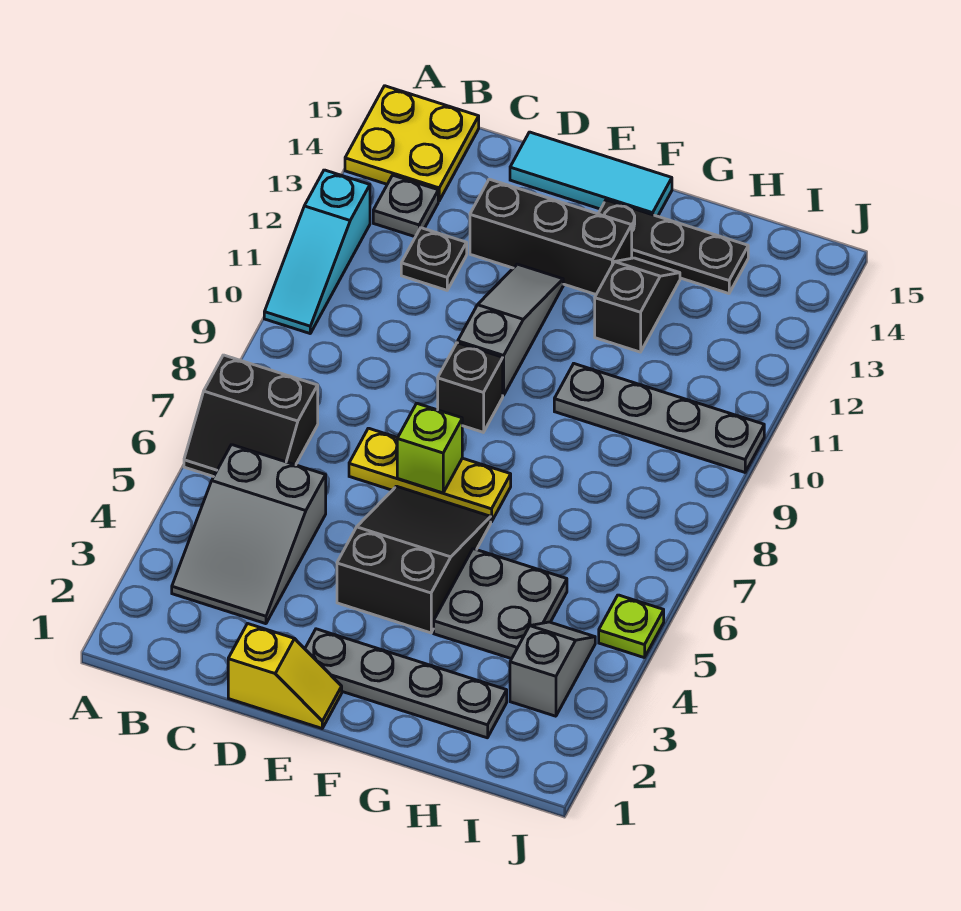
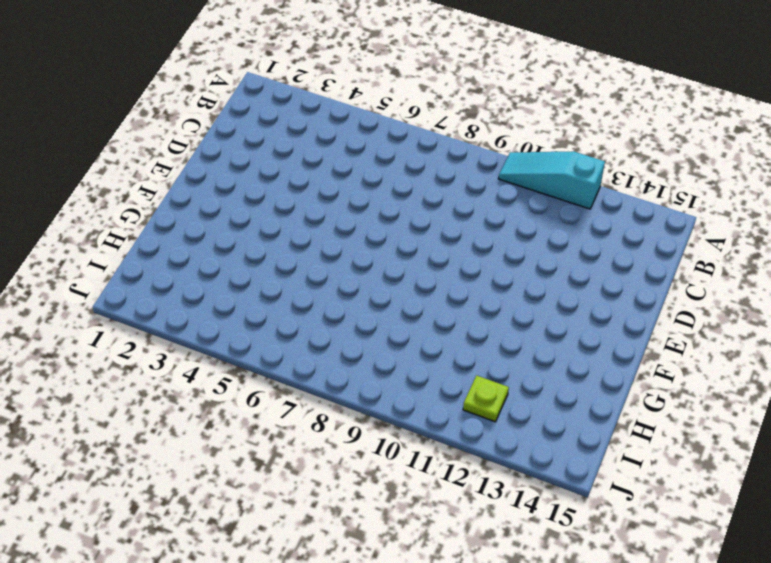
lime plate I12 level 1 -> lime plate J5 level 1
none -> black slope A6:B7 level 1 top 7
none -> yellow plate A14:B15 level 1
none -> grey slope B3:C5 level 1 top 5

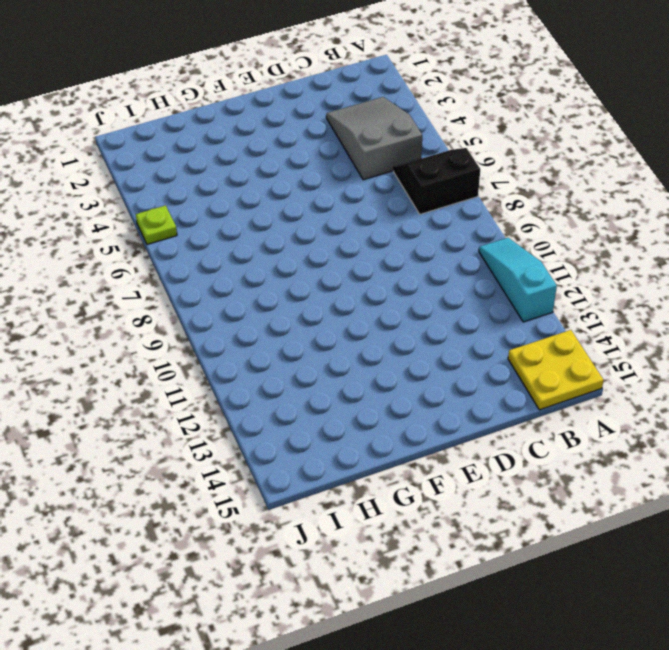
none -> grey plate B13 level 1
none -> black plate C12 level 1
none -> yellow slope D1:E1 level 1 top D

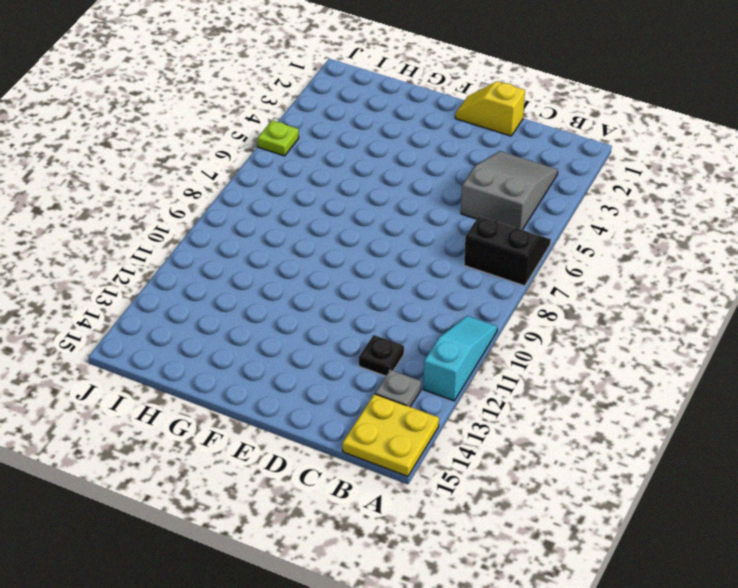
none -> yellow plate D7:F7 level 1
none -> black brick D13:F13 level 1
none -> cyan tile D15:F15 level 1

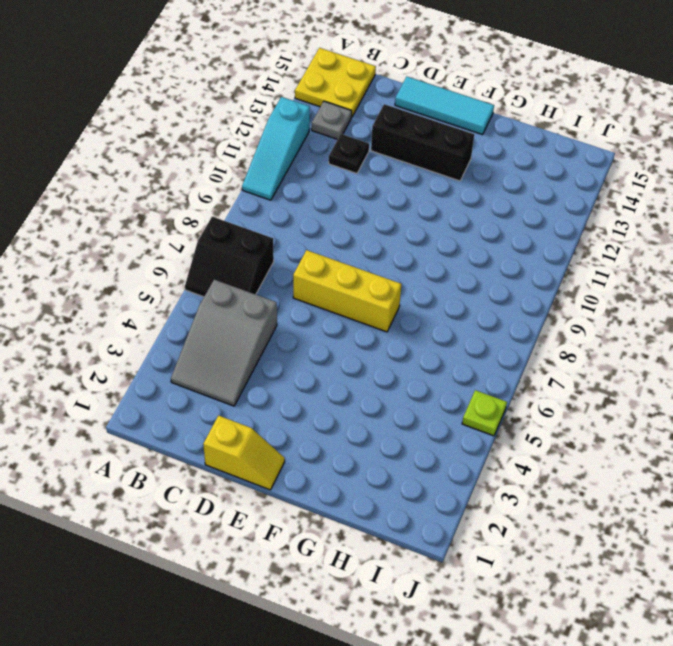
yellow brick D7:F7 level 1 -> yellow plate D7:F7 level 1
none -> grey plate E2:H2 level 1
none -> black slope E4:F6 level 1 top 4
none -> black brick E9 level 1

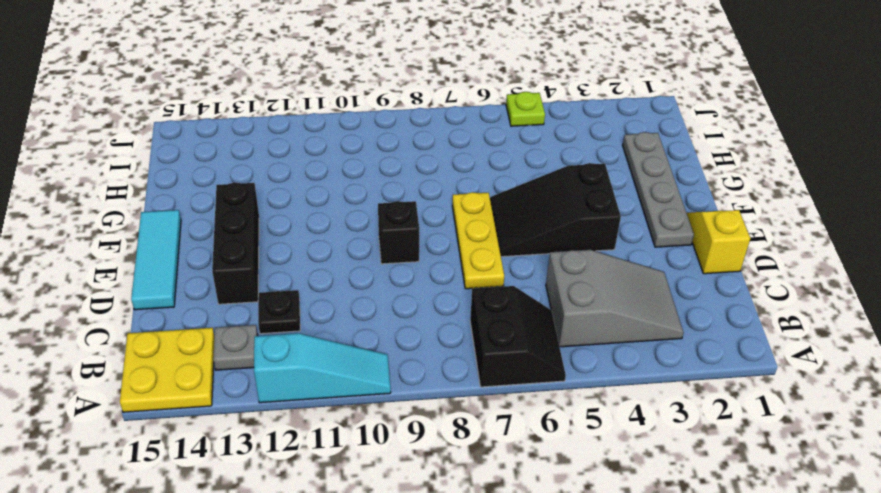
none -> grey slope E10:E12 level 1 top 10
none -> black plate F14:H14 level 1
none -> grey plate G4:H5 level 1

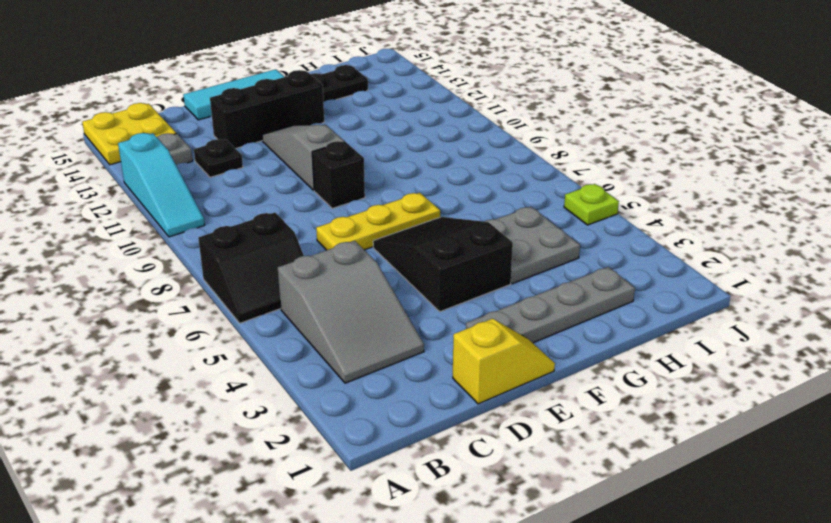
none -> grey plate G10:J10 level 1
none -> black slope G12:G13 level 1 top 12
none -> grey slope I3:I4 level 1 top 3

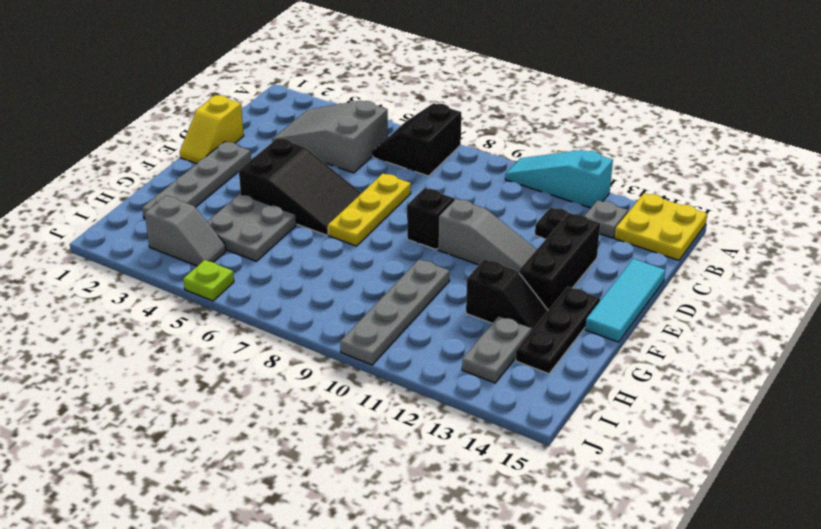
grey plate H13:I13 level 1 -> none
none -> lime brick E7 level 2

